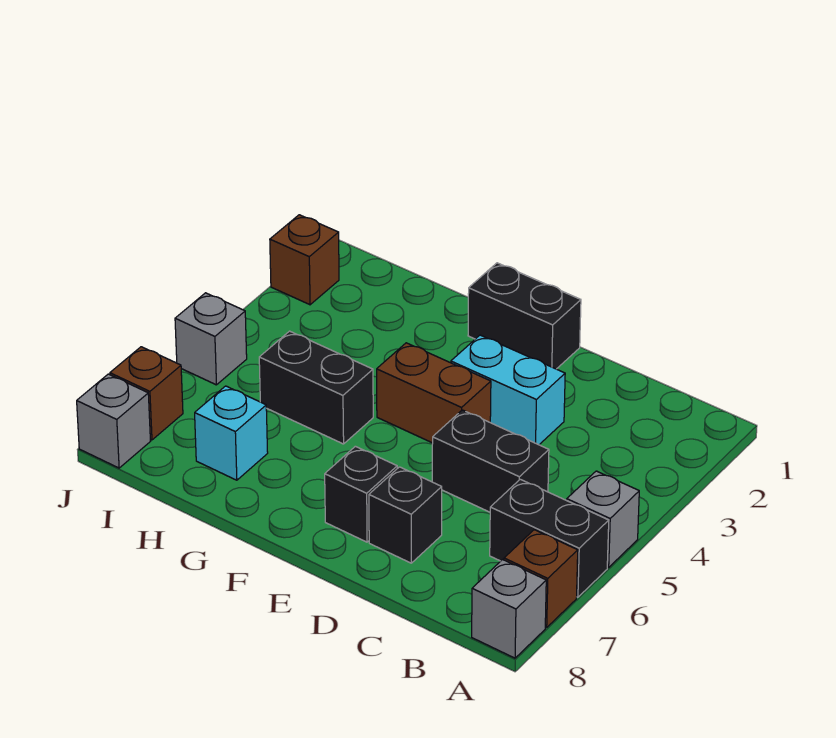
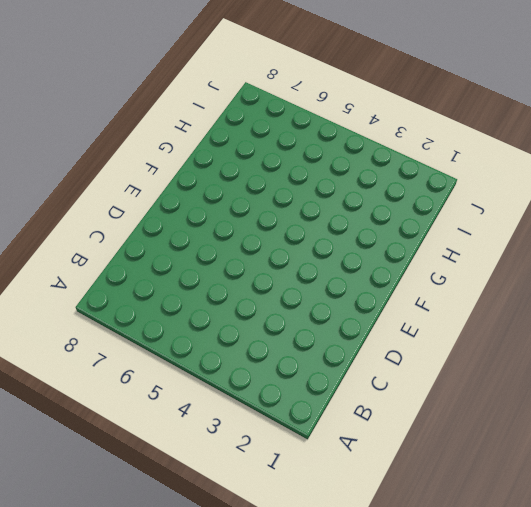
none -> grey brick A5 level 1
none -> black brick A6:B6 level 1
none -> brown brick A7 level 1

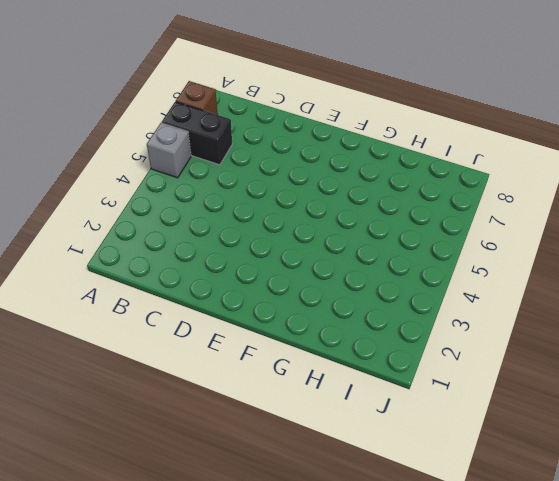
none -> grey brick A8 level 1
none -> black brick C5:D5 level 1
none -> cyan brick D3:E3 level 1

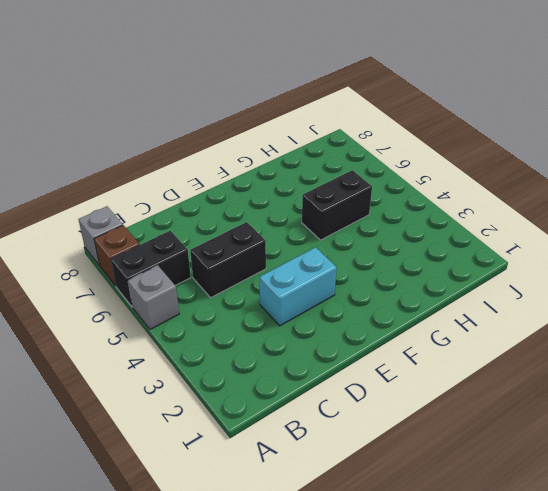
none -> black brick D7 level 1
none -> black brick E1:F1 level 1
none -> brown brick E4:F4 level 1

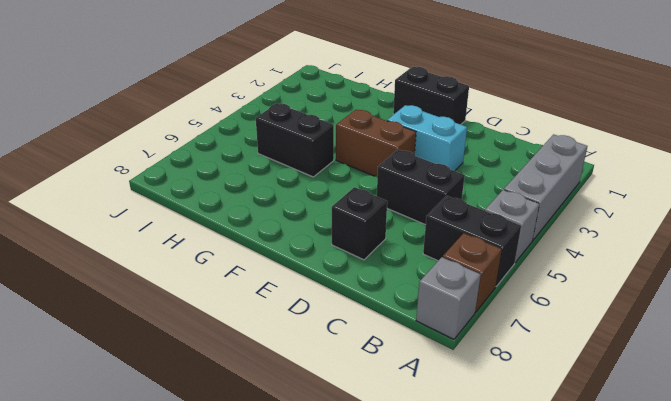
grey brick A2:A4 level 1 -> none
none -> black brick E7 level 1
none -> cyan brick H7 level 1
none -> brown brick J2 level 1

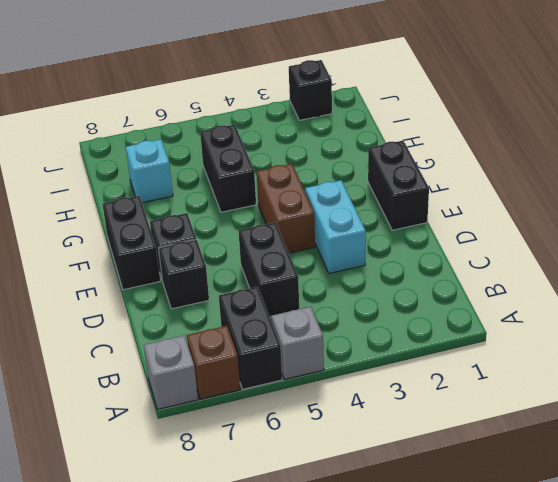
black brick E8:F8 level 1 -> none
black brick J2 level 1 -> brown brick J2 level 1
none -> grey brick J5 level 1
none -> brown brick J7 level 1
none -> grey brick J8 level 1

